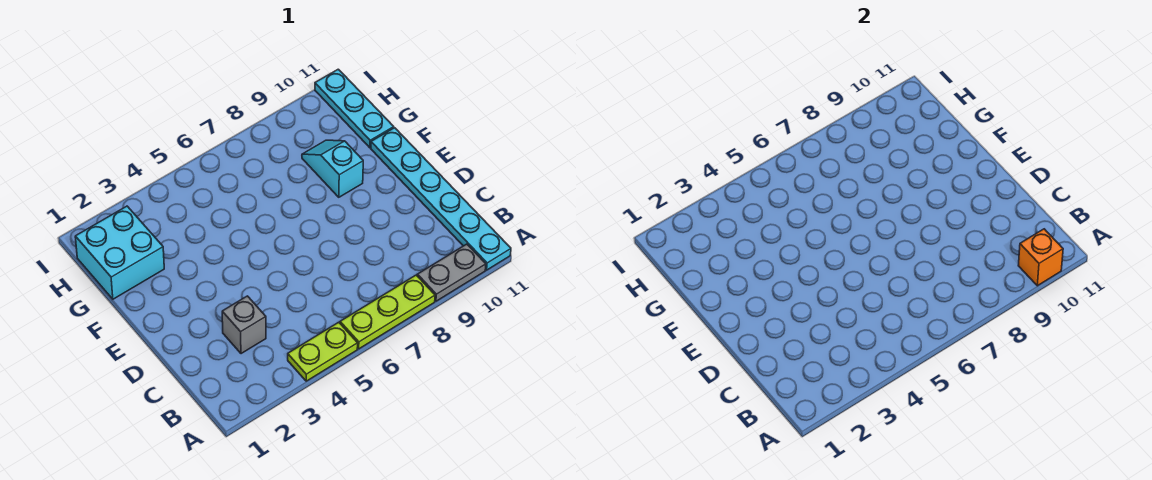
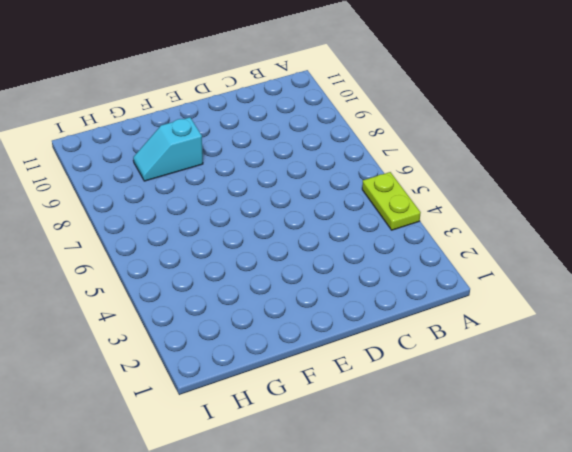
none -> lime plate A6:A8 level 1
none -> grey plate A9:A10 level 1

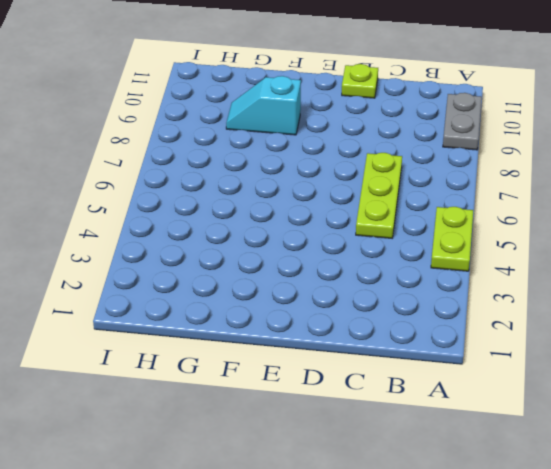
lime plate C5:C7 level 1 -> lime plate A6:A8 level 1
lime plate D11 level 1 -> cyan plate A11:F11 level 1
none -> grey brick C3 level 1
none -> cyan brick G1:H2 level 1

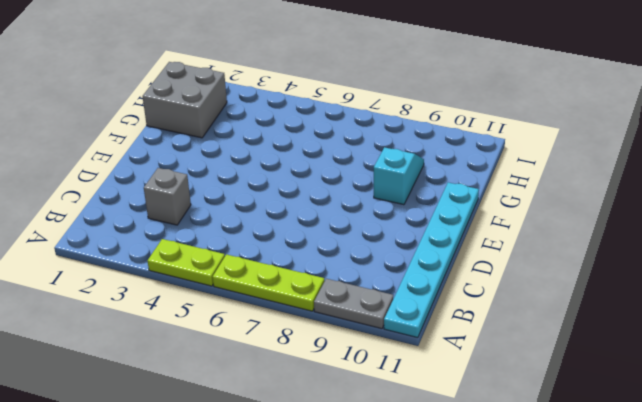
grey brick G1:H2 level 1 -> cyan brick G1:H2 level 1
none -> cyan plate G11:I11 level 1
none -> orange brick A10 level 2

